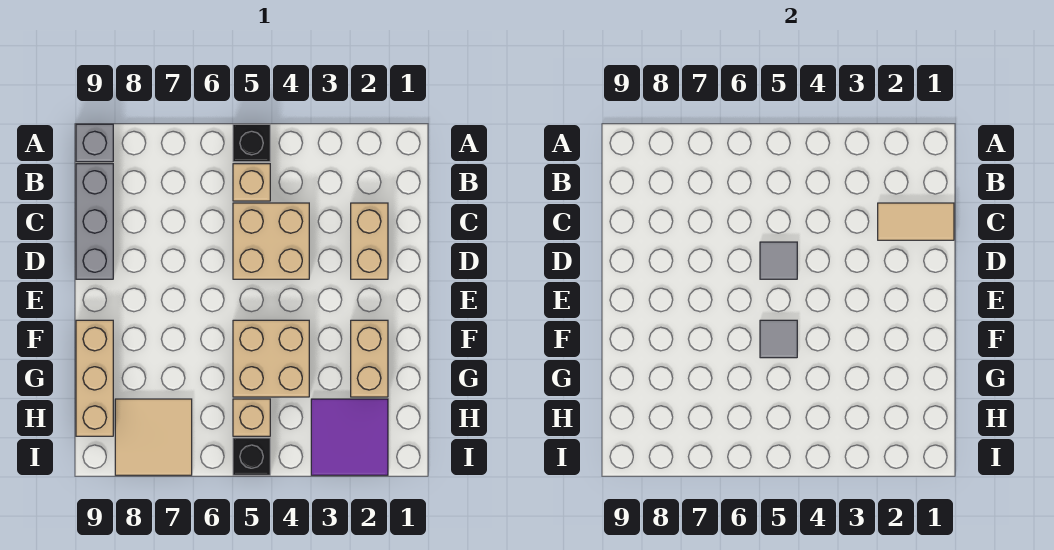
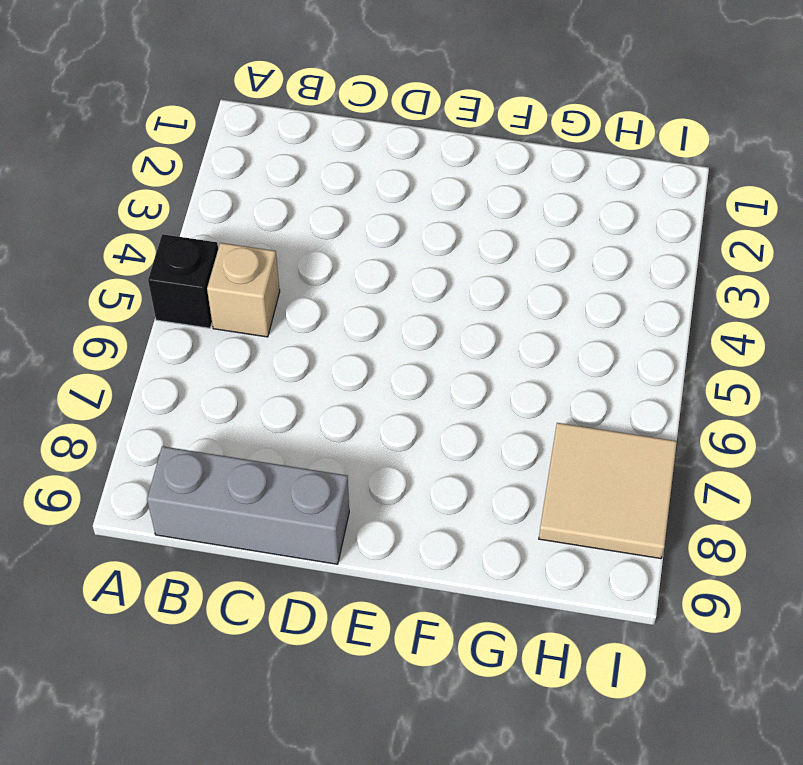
none -> grey brick A9 level 1
none -> tan brick C2:D2 level 1
none -> tan brick C4:D5 level 1

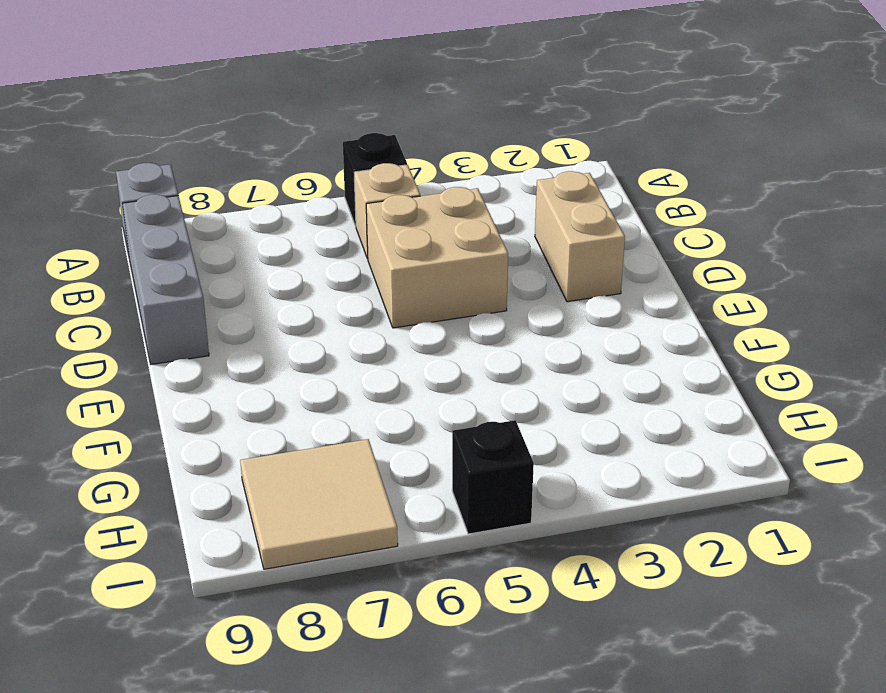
none -> tan brick F2:G2 level 1
none -> tan brick F4:G5 level 1
none -> tan brick F9:H9 level 1

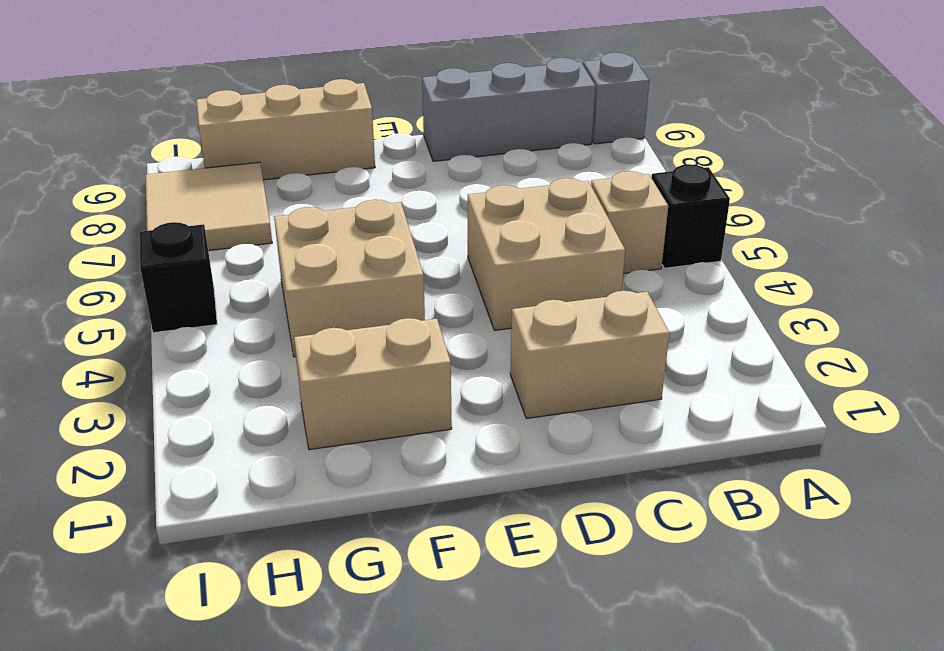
none -> purple tile H2:I3 level 1
none -> tan brick H5 level 1
none -> tan tile C1:C2 level 2

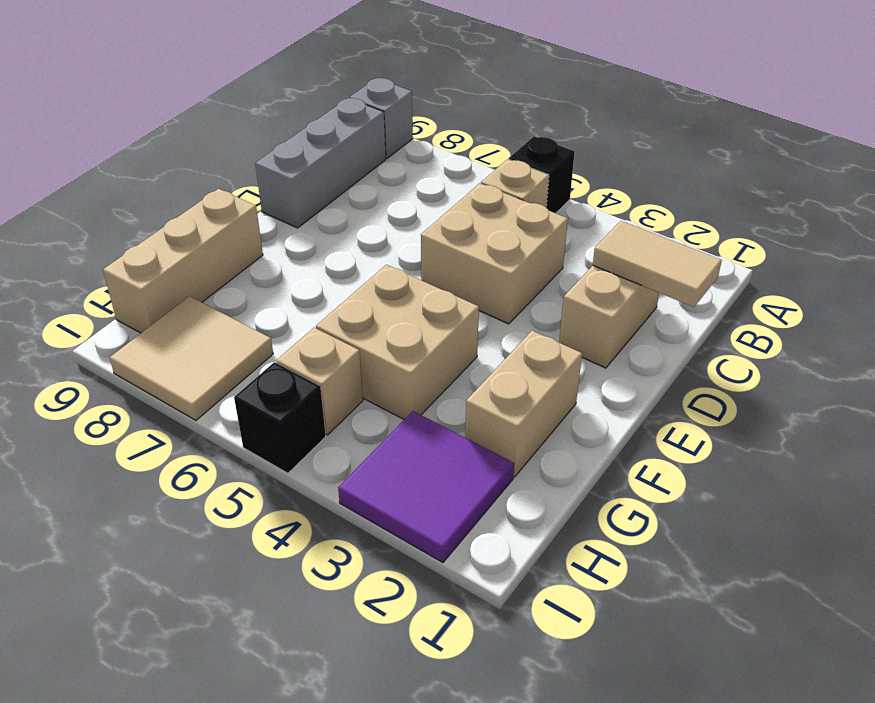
none -> grey tile D5 level 2
none -> grey tile F5 level 2

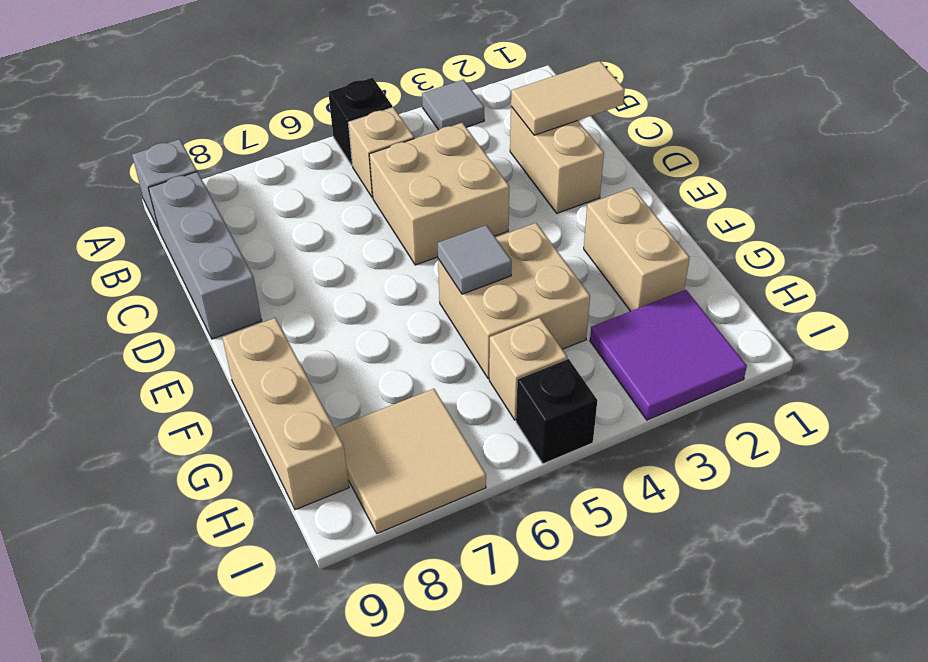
grey tile A3 level 1 -> grey tile D5 level 2

